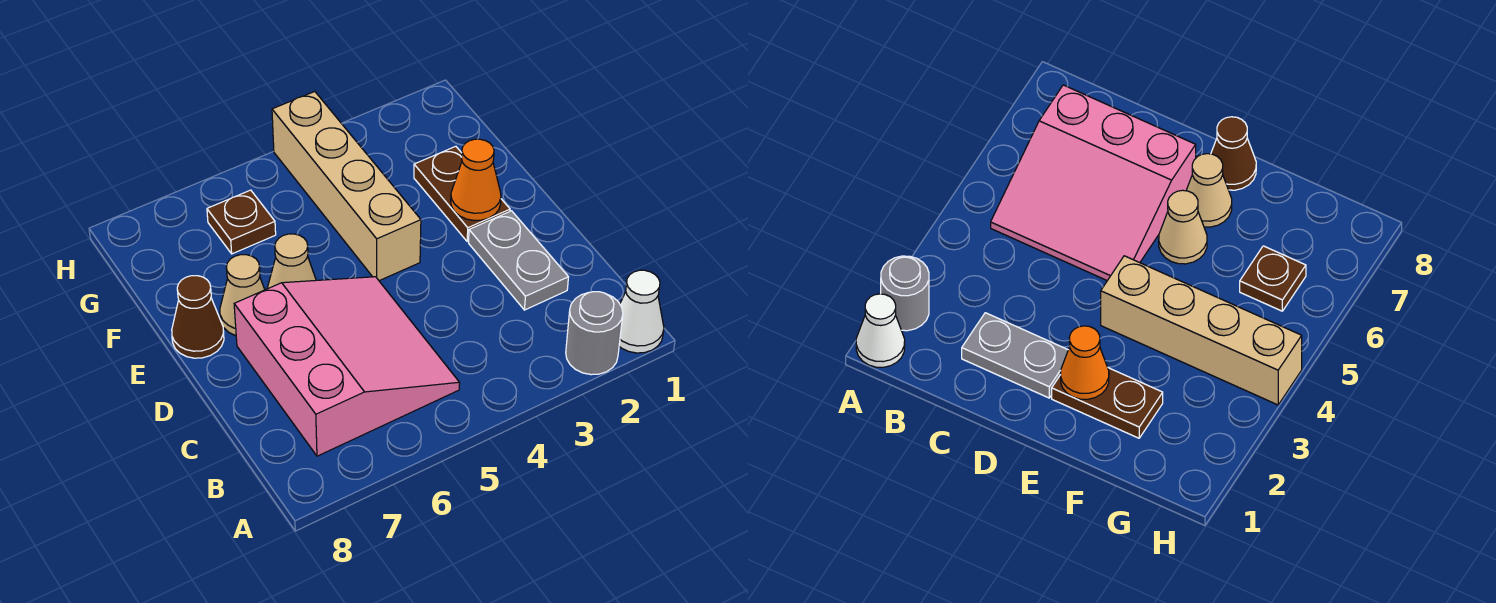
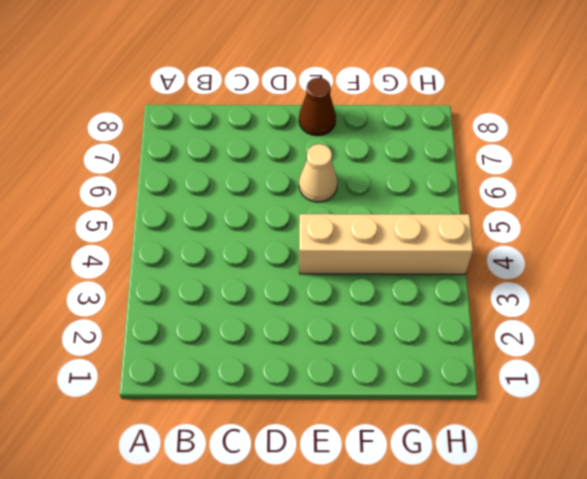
none -> white cone A1 level 1
none -> grey round brick A2 level 1

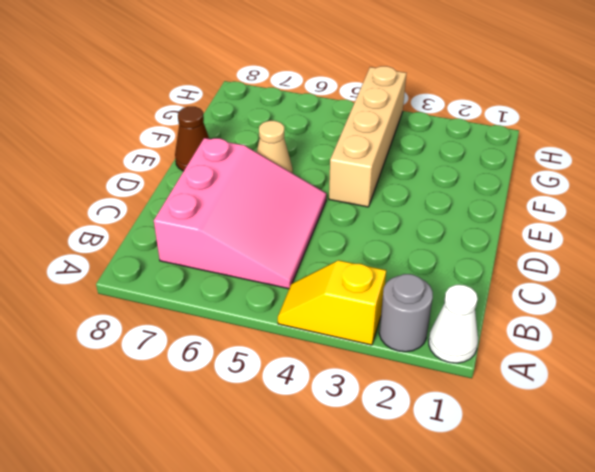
yellow slope A3:A4 level 1 top 3 -> none
none -> grey plate C2:D2 level 1
none -> brown plate E2:F2 level 1

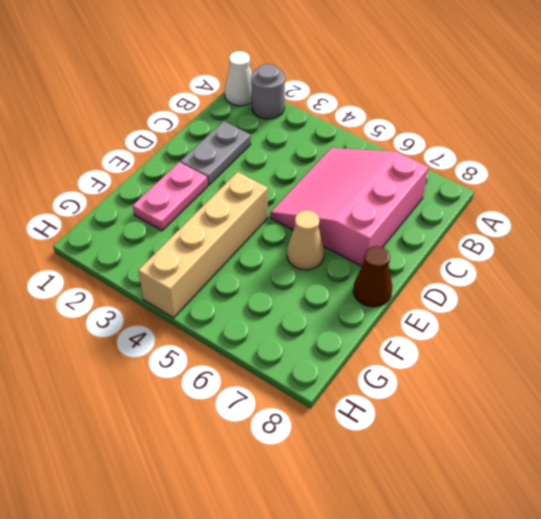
pink plate E2:F2 level 1 -> brown plate E2:F2 level 1
none -> tan cone E7 level 1
none -> brown plate G6 level 1

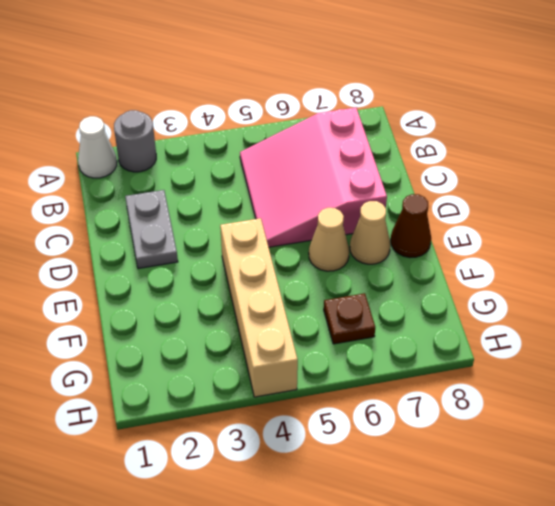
none -> brown plate E2:F2 level 1
none -> orange cone E2 level 2

